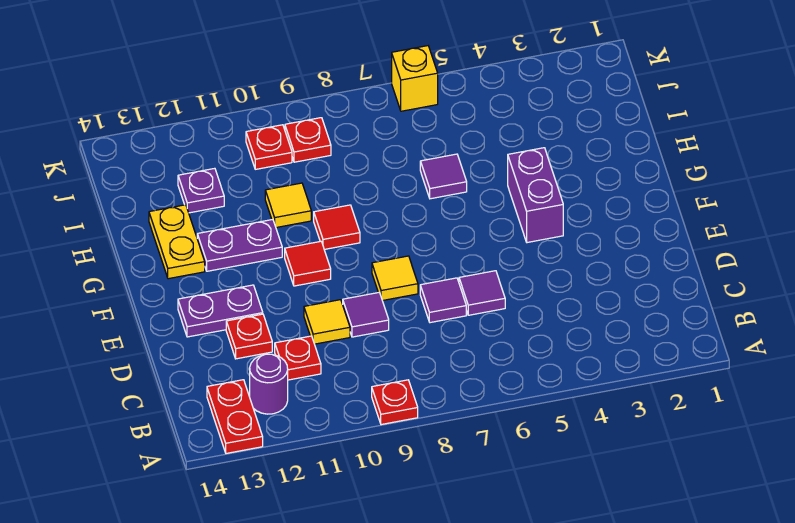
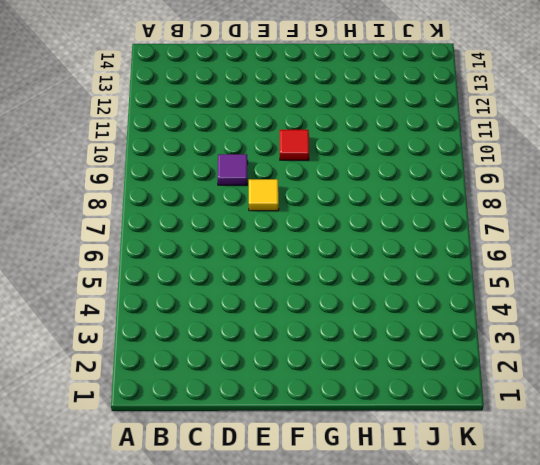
none -> red plate A9 level 1
none -> red plate A13:B13 level 1
none -> purple round brick B12 level 1

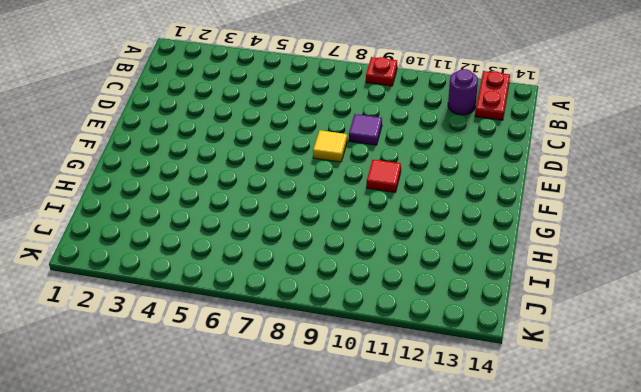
none -> red plate C11 level 1
none -> purple tile D6 level 1
none -> purple tile D7 level 1

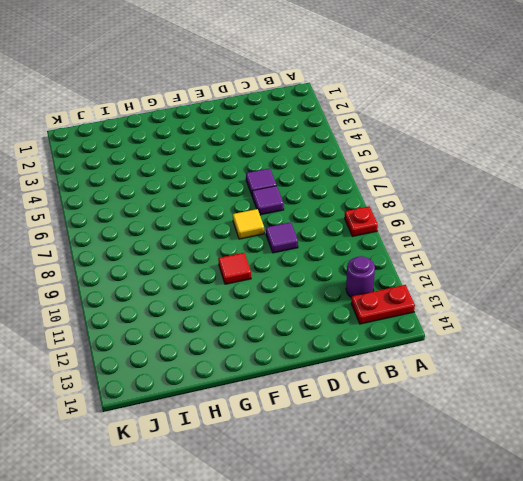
none -> red plate C11 level 1
none -> yellow tile D10 level 1
none -> red plate D12 level 1

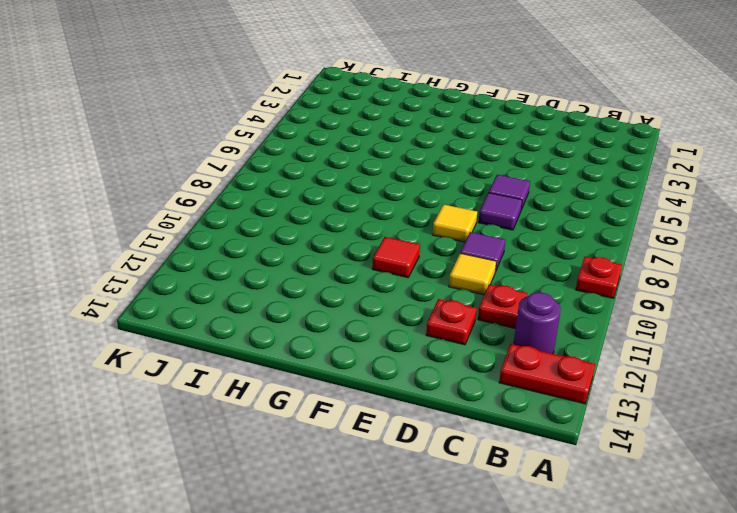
none -> purple plate E12:E13 level 1
none -> purple brick F4:G4 level 1
none -> red tile G9 level 1

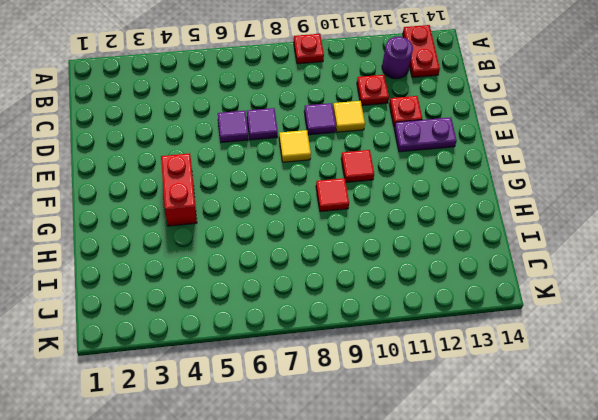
red brick F4:G4 level 1 -> purple brick F4:G4 level 1
none -> purple plate G11:G12 level 1
none -> yellow plate G13:H13 level 1
none -> purple tile H6 level 1

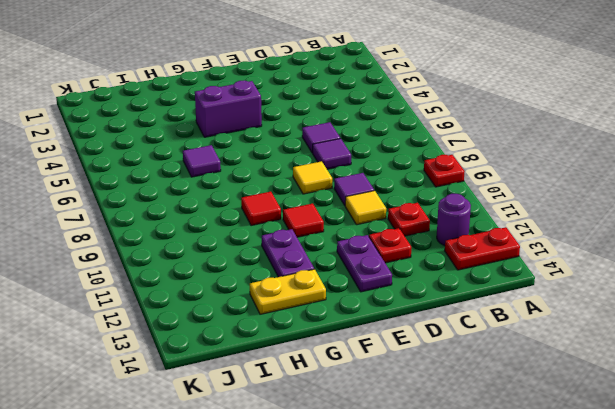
none -> yellow tile H10 level 1
none -> purple plate I12 level 1
none -> red plate J9 level 1

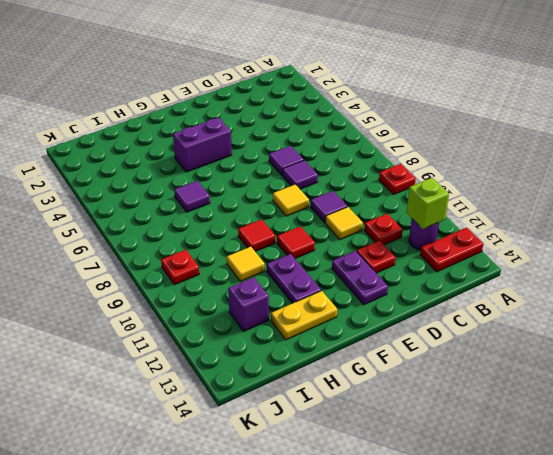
lime brick B12 level 2 -> none
purple brick I12 level 1 -> purple plate I12 level 1
none -> red plate J10 level 1
none -> yellow brick K6 level 1

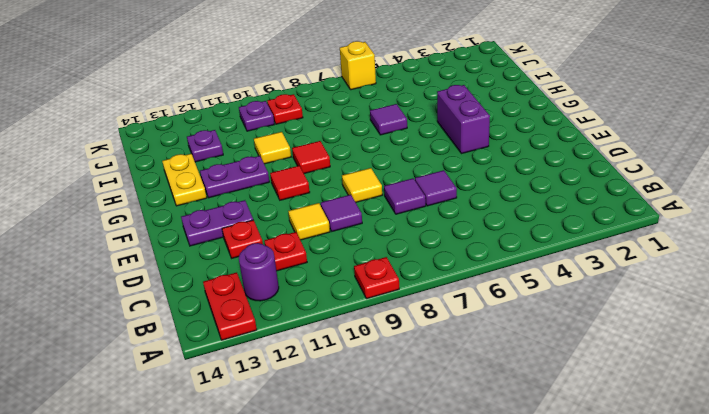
purple plate J10 level 1 -> red plate J10 level 1

